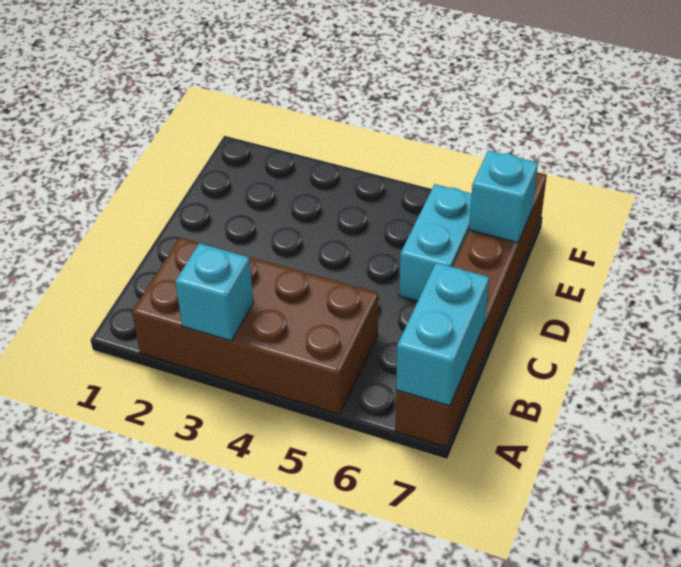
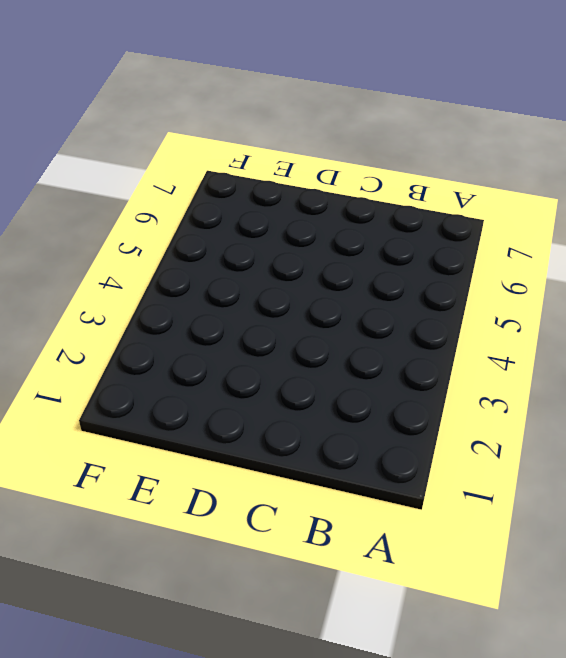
none -> brown brick A2:B5 level 1
none -> brown brick A7:F7 level 1

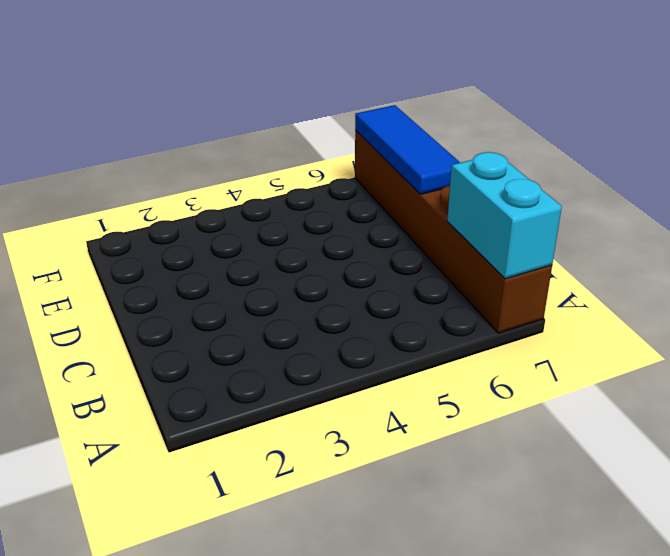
blue tile D7:F7 level 2 -> cyan brick E7 level 2
none -> brown brick A2:B5 level 1
none -> cyan brick D6:E6 level 1

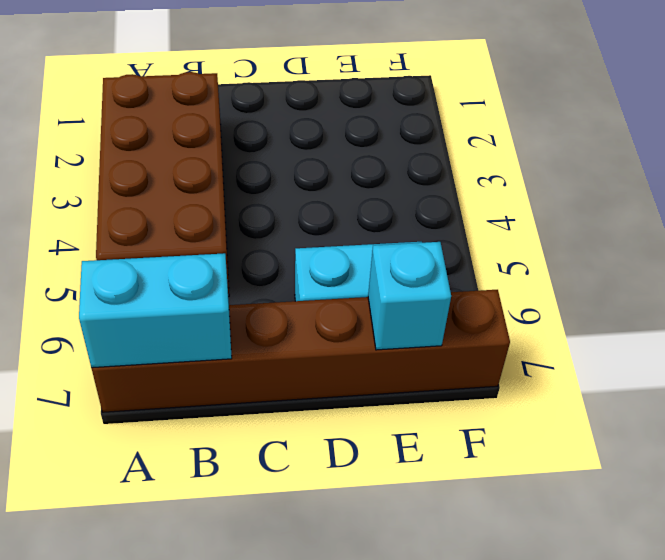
none -> cyan brick A3 level 2

